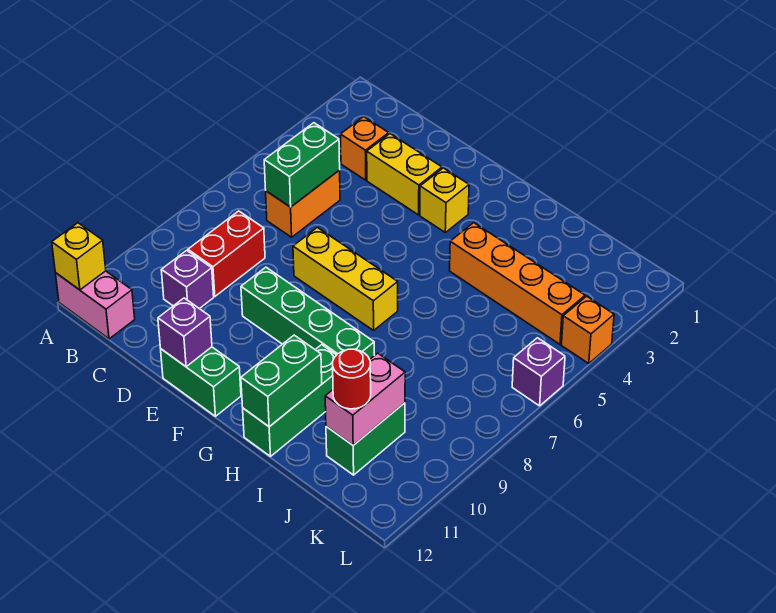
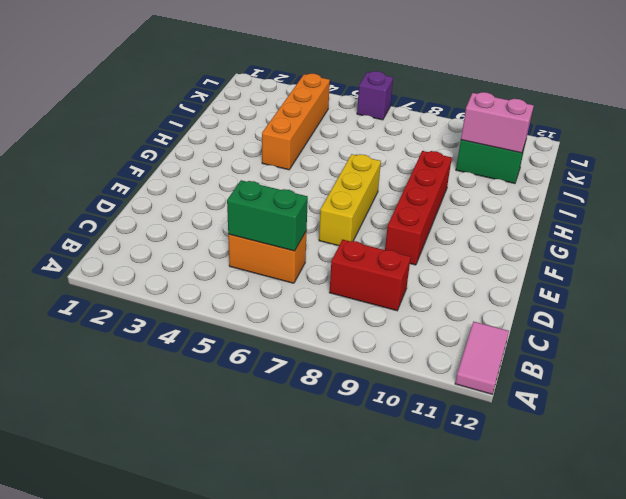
pink tile A12:B12 level 1 -> pink brick A12:B12 level 1
red brick E9:H9 level 1 -> green brick E9:H9 level 1
none -> orange brick C3 level 1
none -> purple brick C10 level 1
none -> yellow brick D3:E3 level 1

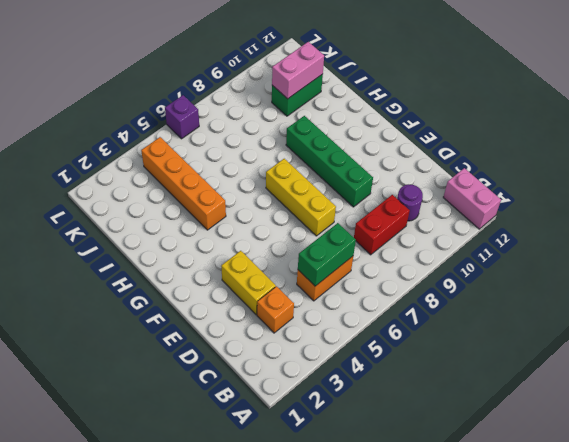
purple round brick C10 level 1 -> purple brick C10 level 1
none -> green brick E12:F12 level 1
none -> yellow brick F3 level 1
none -> green brick H10:H12 level 1

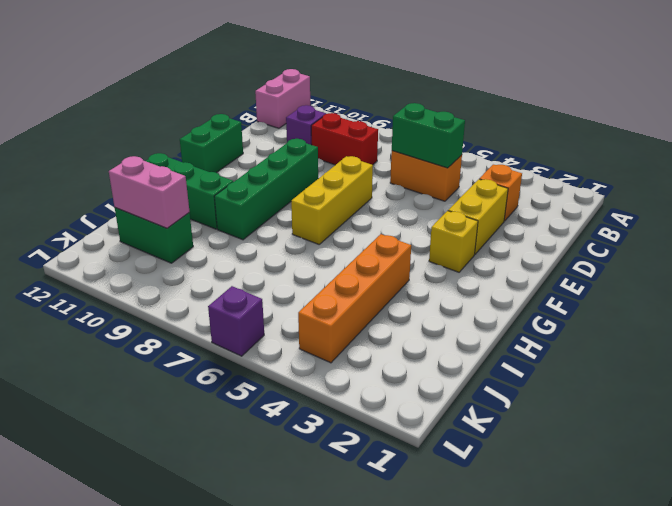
none -> orange brick L4 level 1
none -> yellow brick A12 level 2
none -> purple brick E12 level 2

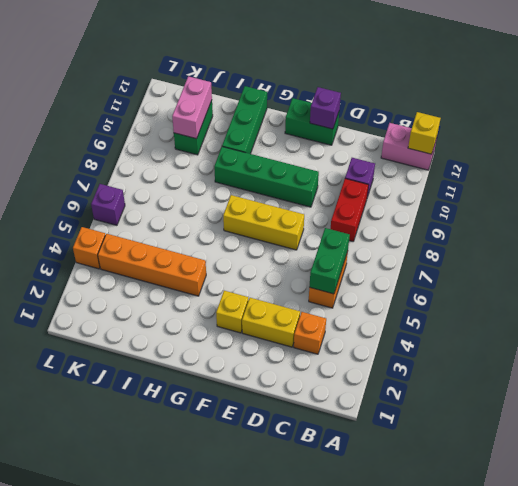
none -> green brick H11:H12 level 2
none -> red round brick J11 level 3

